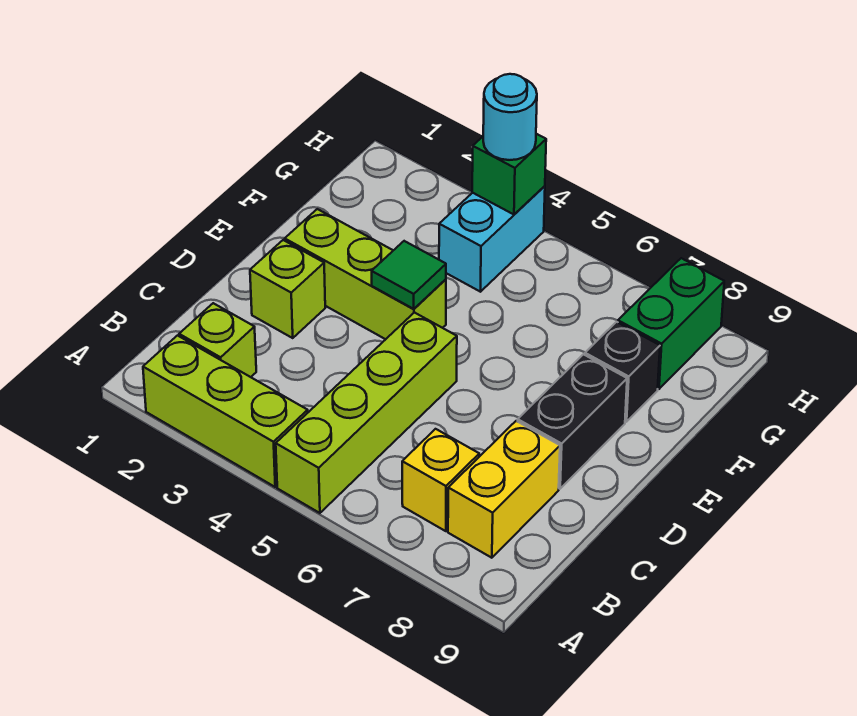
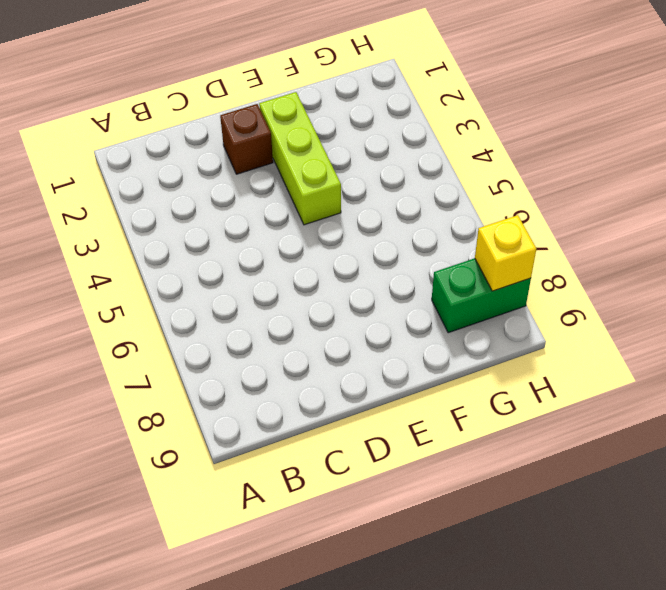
brown brick D2 level 1 -> lime brick D2 level 1
yellow brick H8 level 2 -> yellow brick B7 level 1
none -> lime brick A2:A4 level 1
none -> lime brick A5:D5 level 1
none -> lime brick B2 level 1

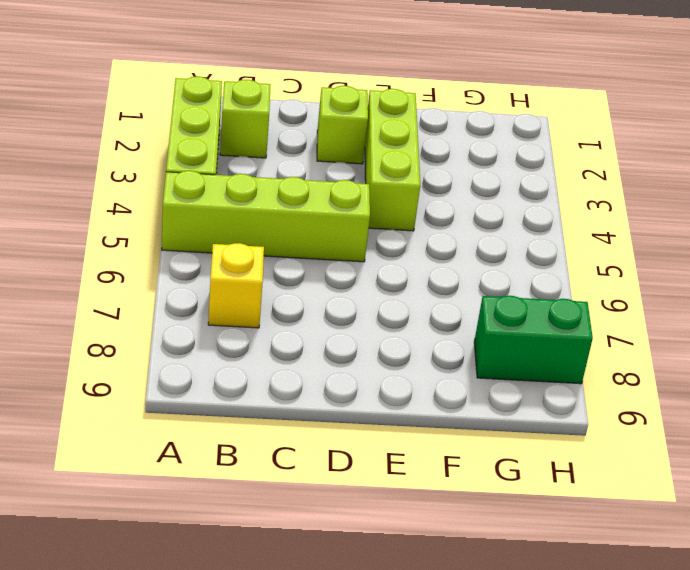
none -> yellow brick B8:C8 level 1
none -> black brick D8:E8 level 1
none -> black brick F8 level 1

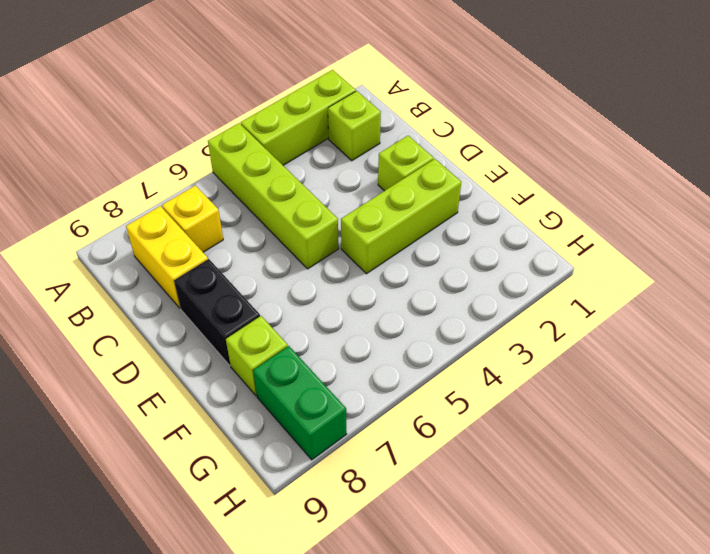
lime brick F8 level 1 -> black brick F8 level 1
none -> cyan brick G4:H4 level 1
none -> green tile E4 level 2
none -> green brick H4 level 2

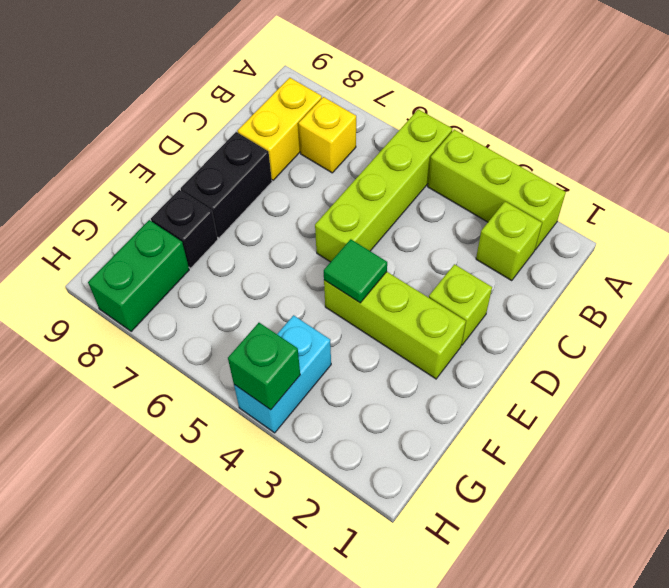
none -> cyan round brick H4 level 3

